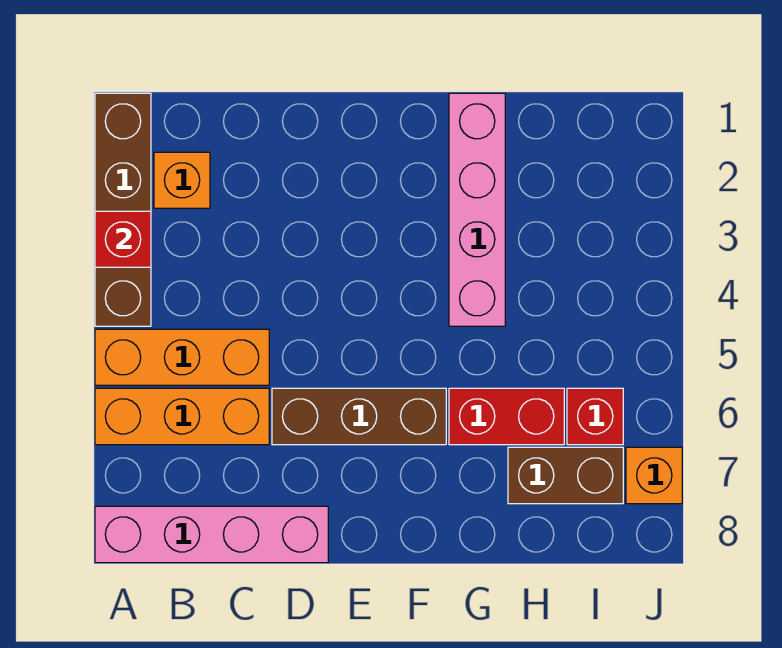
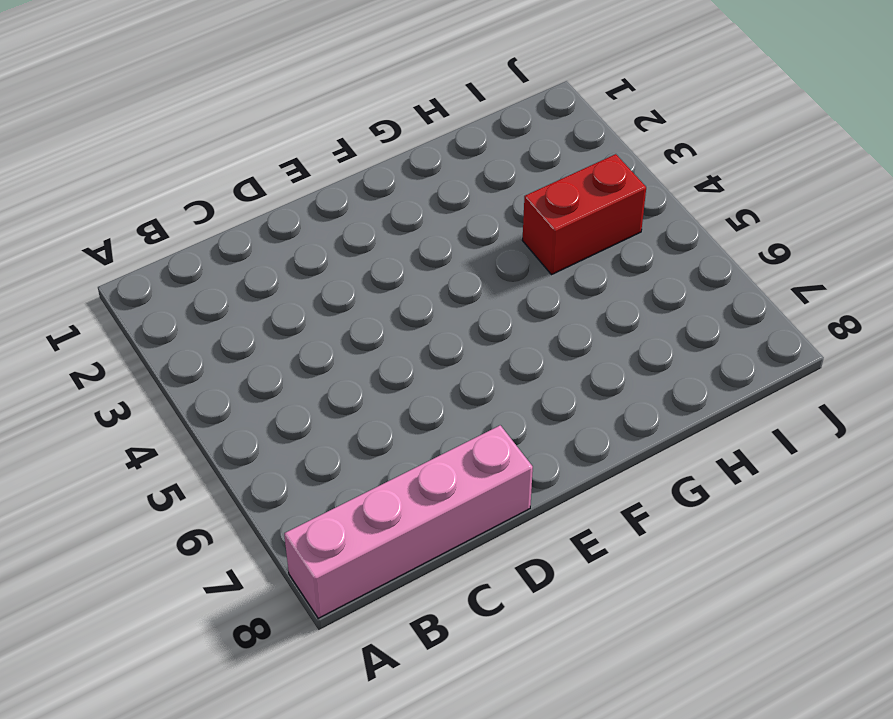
red brick H4:I4 level 1 -> red brick G6:H6 level 1
none -> brown brick A1:A4 level 1
none -> orange brick A5:C5 level 1
none -> orange brick A6:C6 level 1

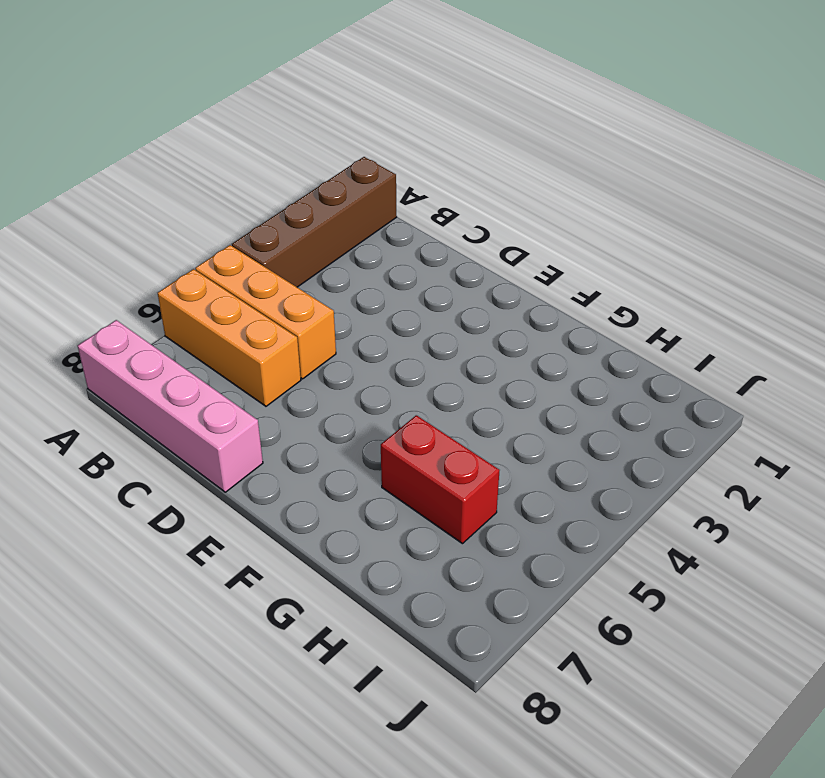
none -> orange brick B2 level 1
none -> brown brick D6:F6 level 1
none -> pink brick G1:G4 level 1

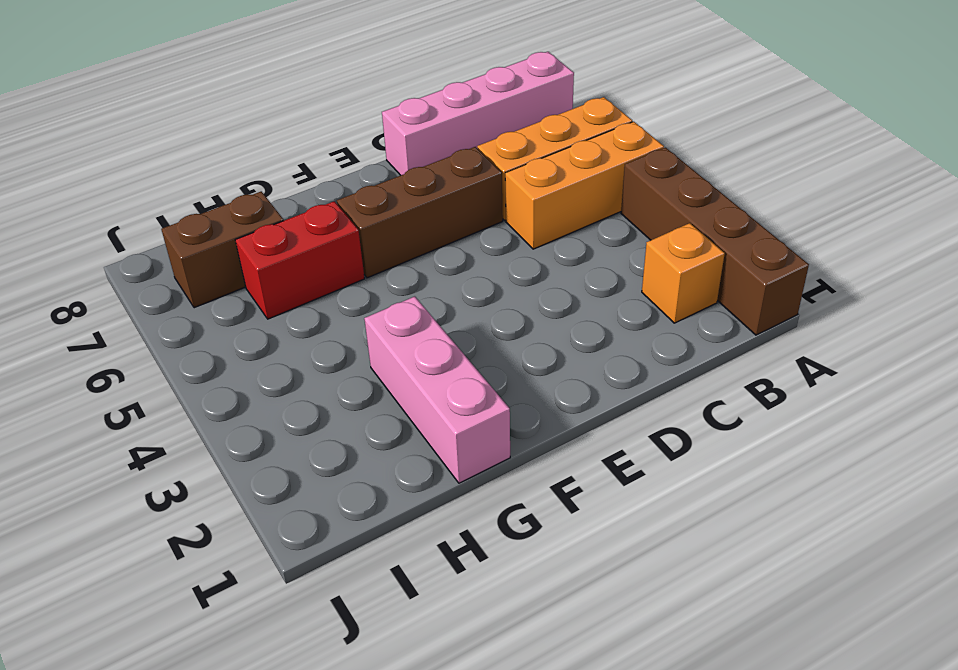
pink brick G1:G3 level 1 -> pink brick G1:G4 level 1
none -> red brick I6 level 1
none -> orange brick J7 level 1
none -> red brick A3 level 2

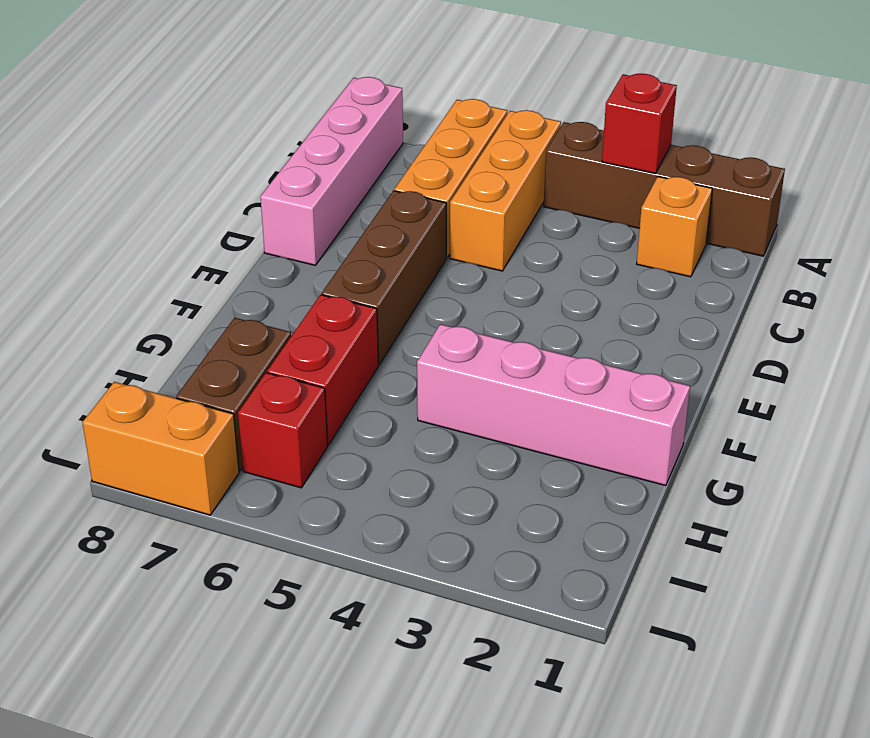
orange brick J7:J8 level 1 -> orange brick J7 level 1

